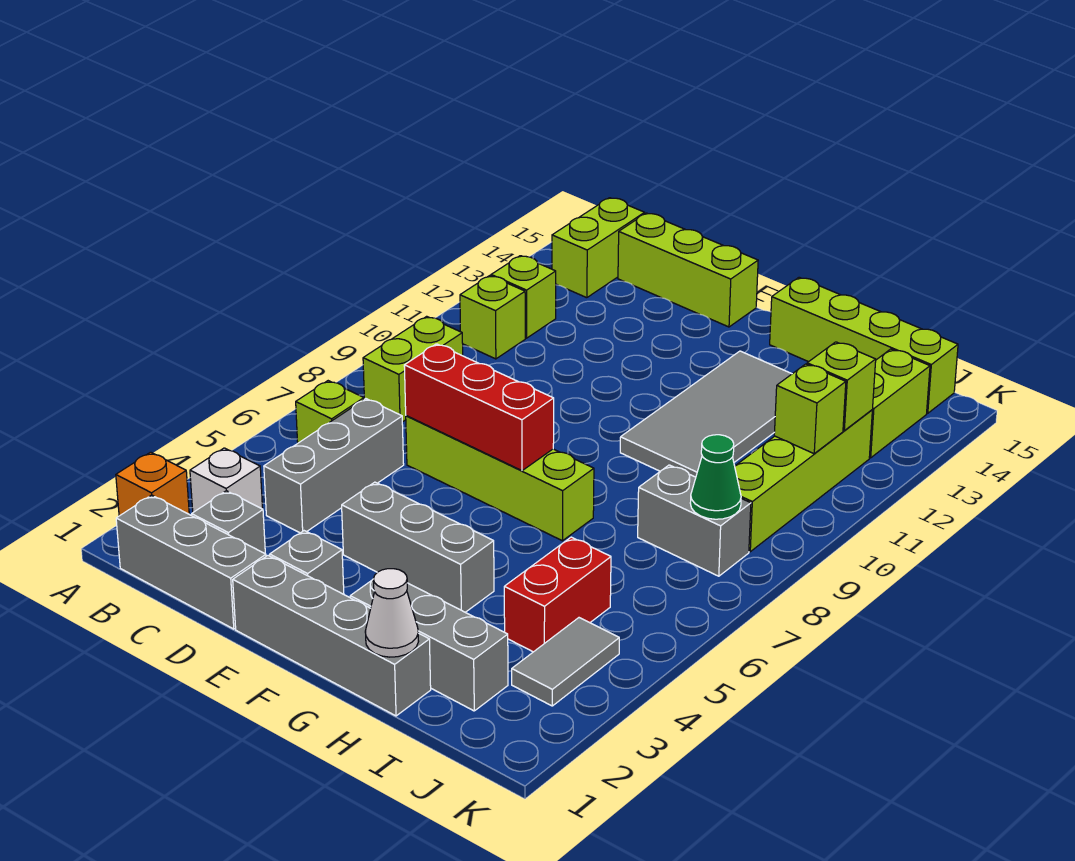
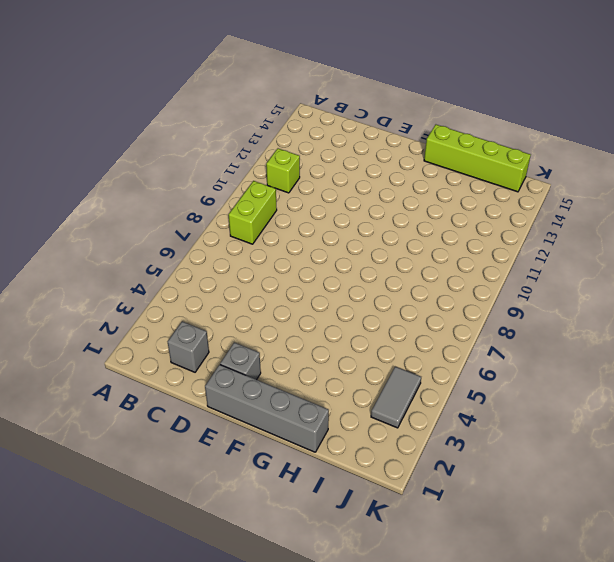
none -> orange brick A2 level 1
none -> grey brick B1:D1 level 1
none -> white brick B3 level 1

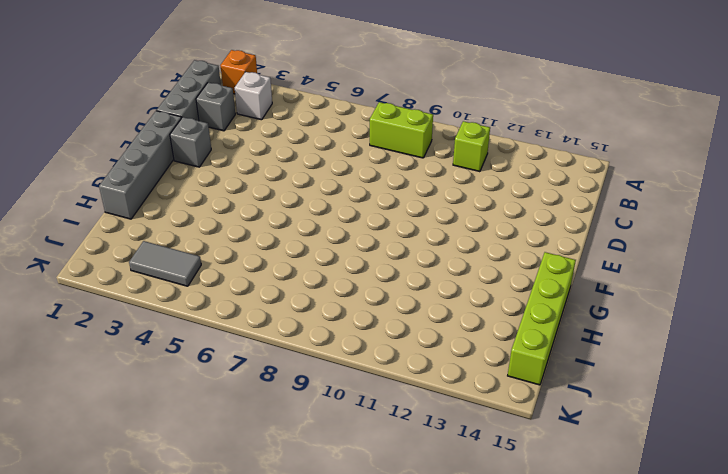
none -> lime brick B6 level 1
none -> lime brick B12 level 1
none -> lime brick B14:B15 level 1

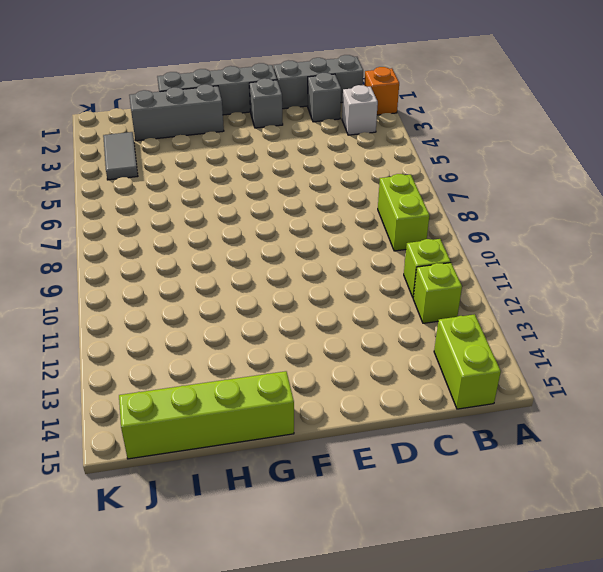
none -> lime brick B6 level 1
none -> grey brick C4:C6 level 1
none -> lime brick C15:E15 level 1

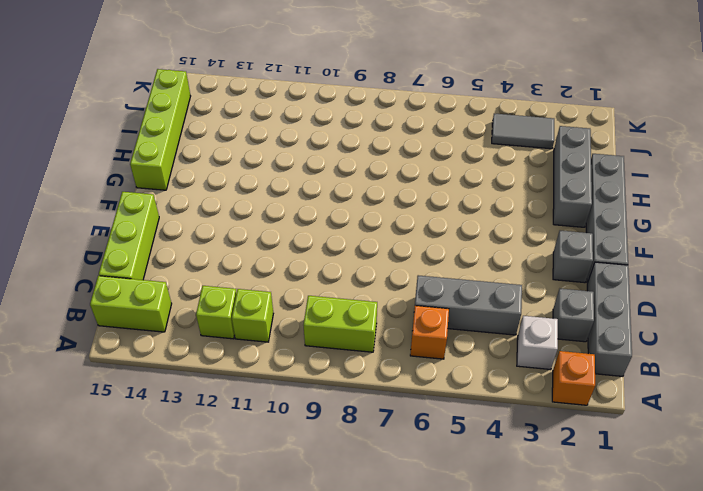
orange brick B6 level 1 -> lime brick B6 level 1
none -> lime brick D7:G7 level 1
none -> grey brick E4:G4 level 1
none -> grey tile G10:H13 level 1

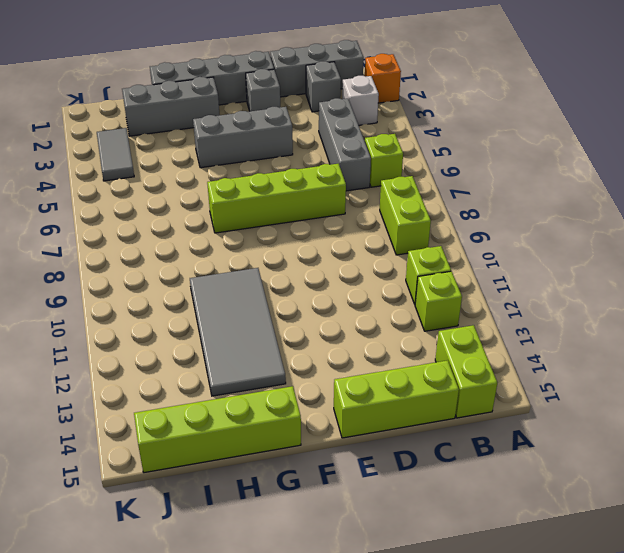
none -> red brick I4:I5 level 1
none -> grey brick I8:J8 level 1
none -> lime brick J9:J12 level 1

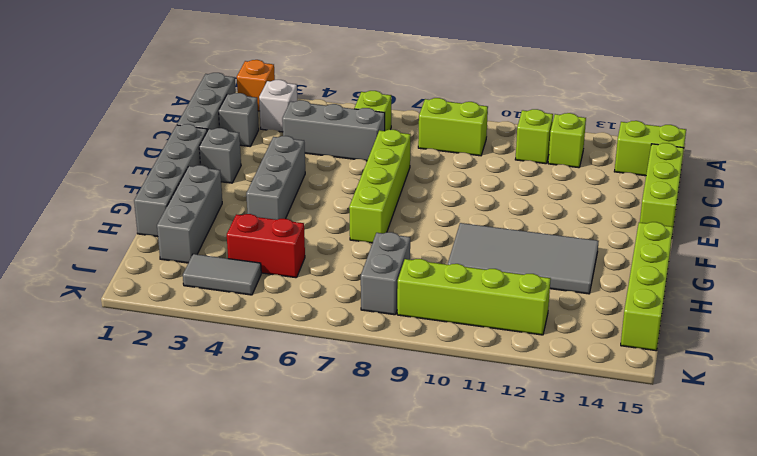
none -> lime brick J13:J14 level 1
none -> red brick D7:F7 level 2
none -> white cone H1 level 2

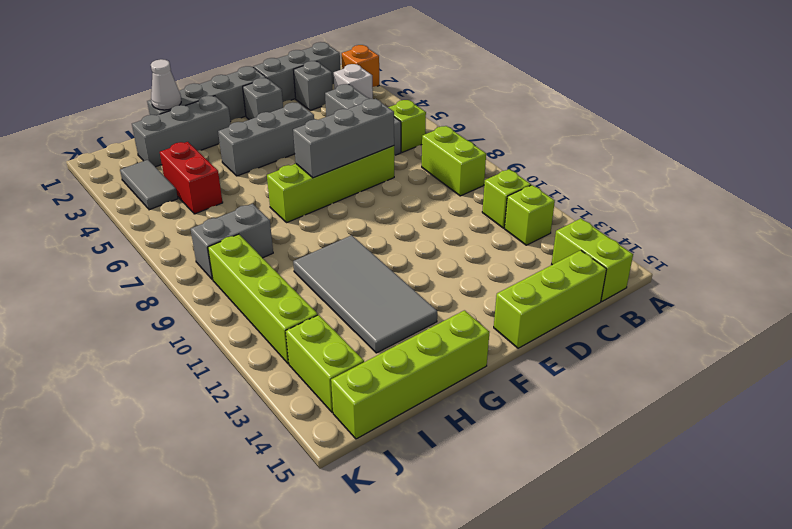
grey brick D7:F7 level 2 -> red brick D7:F7 level 2
none -> green cone J8 level 2
none -> lime brick J11 level 2
none -> lime brick J12 level 2

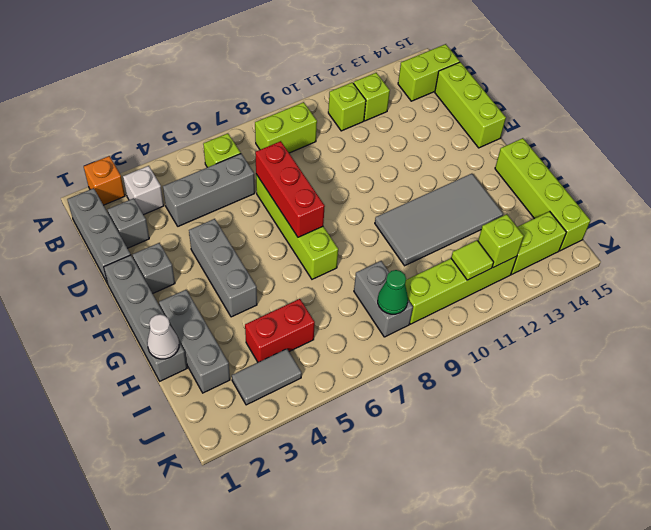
lime tile J11 level 2 -> lime brick J11 level 2

